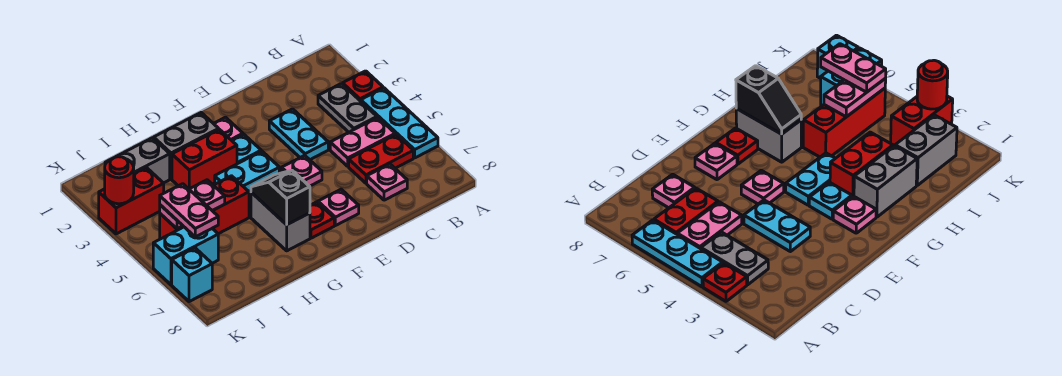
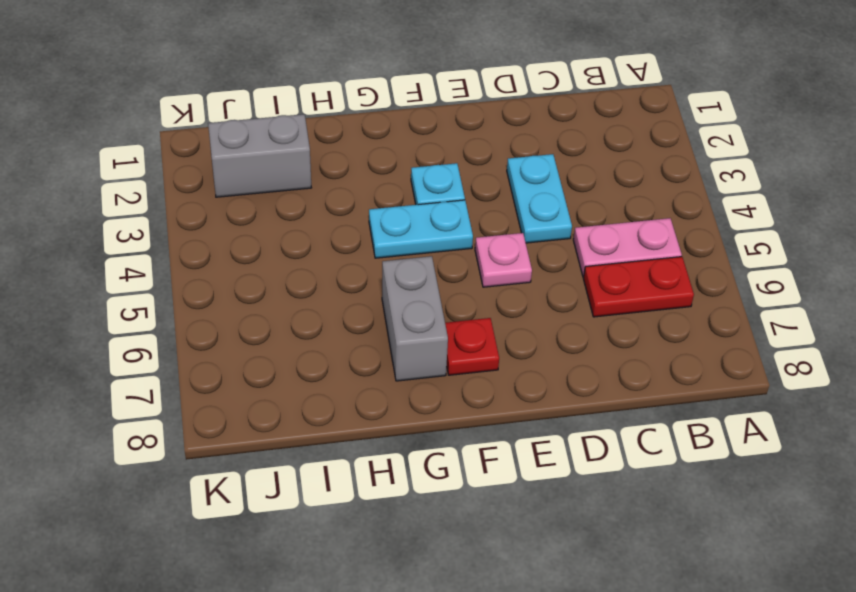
none -> red plate A3 level 1
none -> cyan plate A4:A6 level 1
none -> grey plate B3:B4 level 1

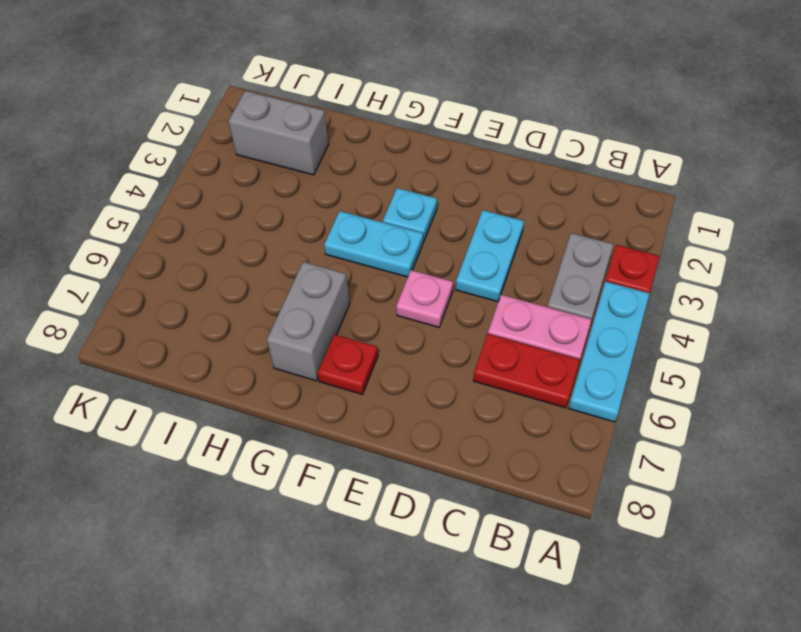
none -> pink plate C7 level 1
none -> pink plate E7 level 1
none -> pink plate F2 level 1

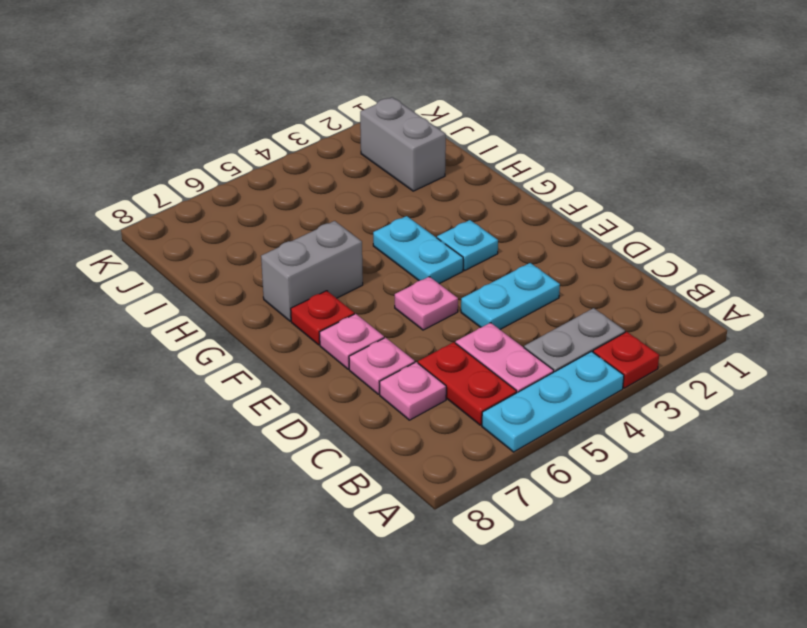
pink plate D7 level 1 -> pink plate F2 level 1
none -> grey brick G2:H2 level 1
none -> red brick G3:H3 level 1
none -> red brick H5:J5 level 1

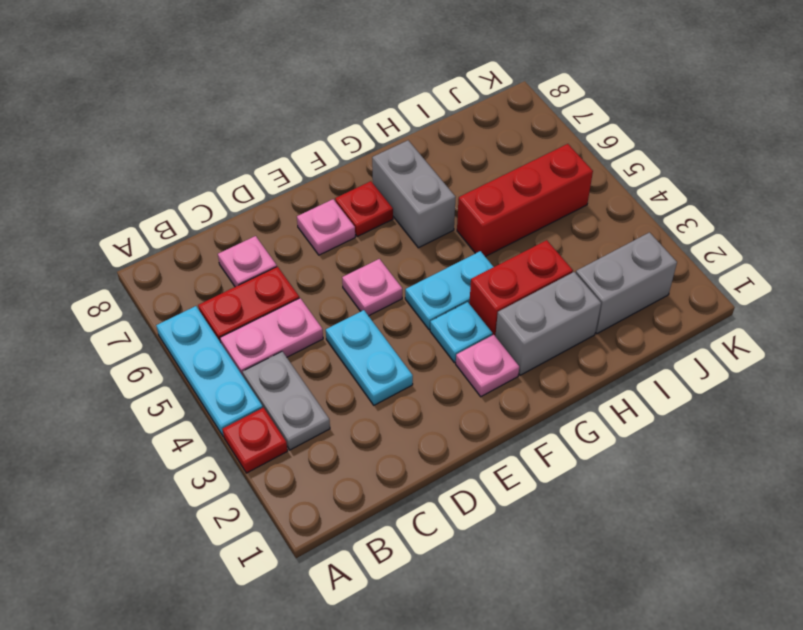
none -> red brick J3:K3 level 1
none -> cyan brick J6:K6 level 1
none -> cyan brick K7 level 1

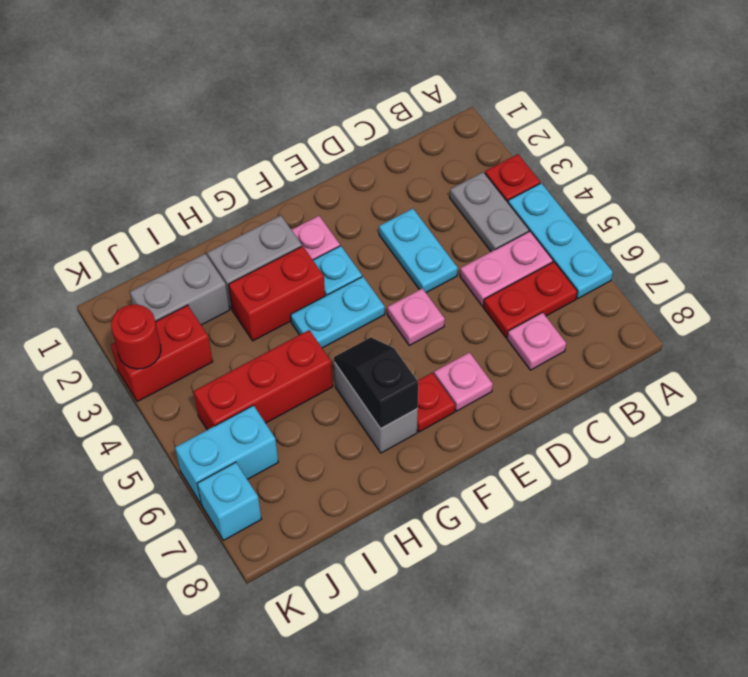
none -> pink plate I5:J5 level 2
none -> pink plate J5:J6 level 3

